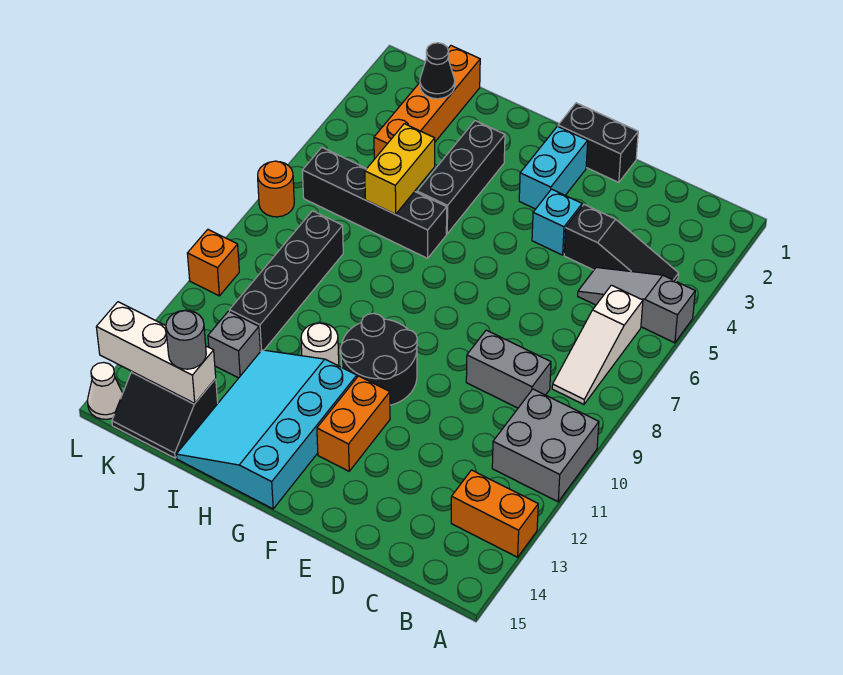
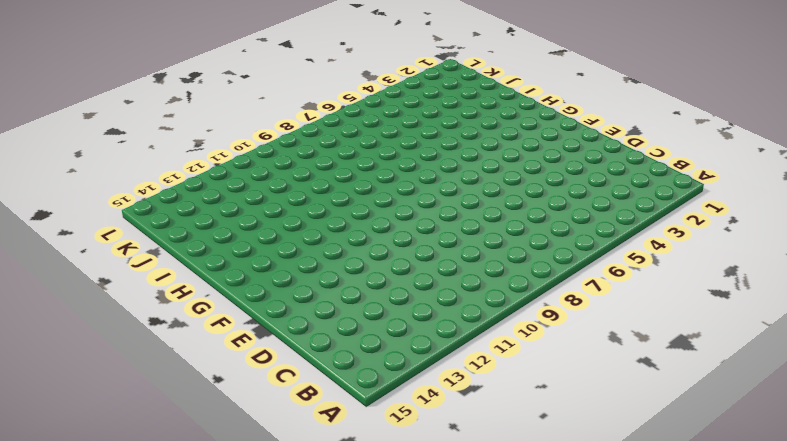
none -> grey slope A5:C5 level 1 top A
none -> grey brick A10:B11 level 1
none -> orange brick A13:B13 level 1

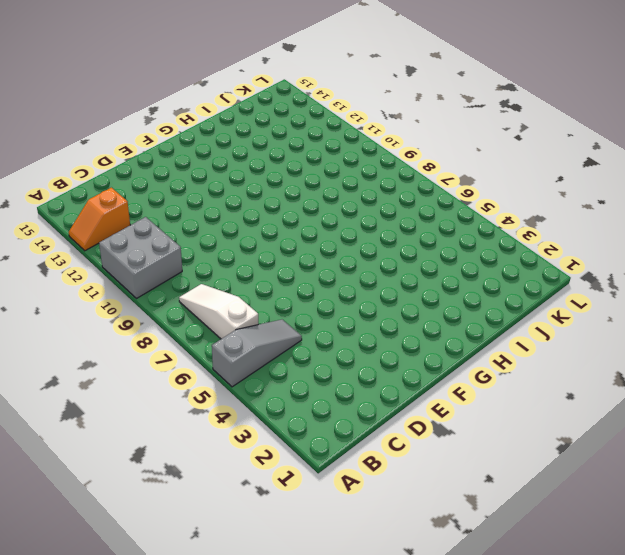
orange slope A13:B13 level 1 top B -> orange brick A13:B13 level 1
none -> black slope B4:D4 level 1 top D
none -> grey brick C9:D9 level 1
none -> black brick E1:F1 level 1

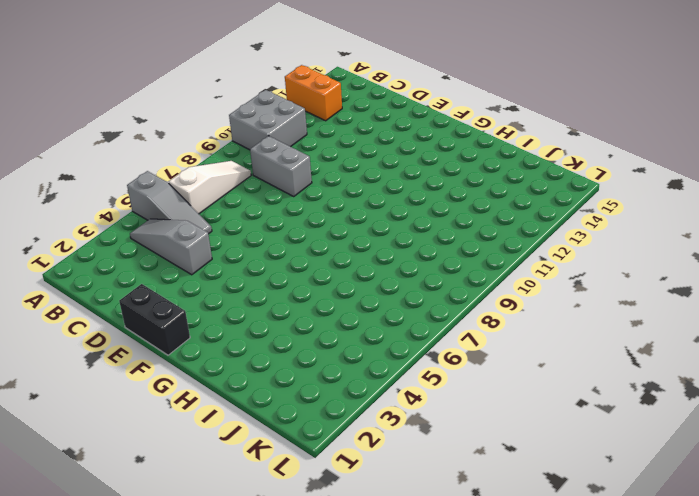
grey slope B4:D4 level 1 top D -> black slope B4:D4 level 1 top D
none -> cyan brick E4 level 1
none -> cyan brick F2:F3 level 1
none -> black round brick F10:G11 level 1

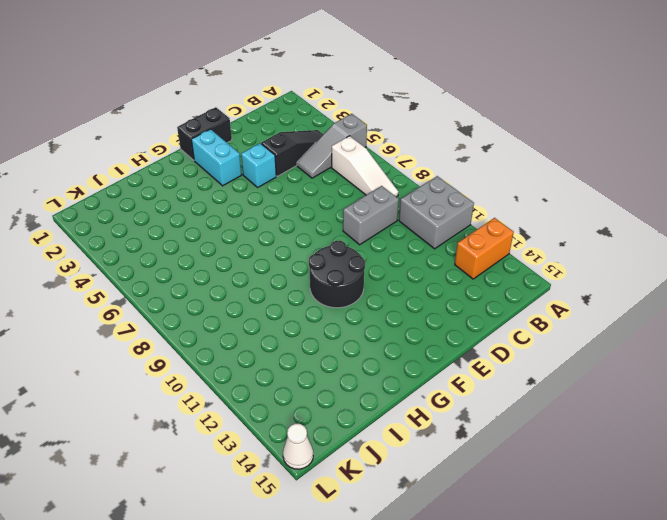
none -> orange brick F12:F13 level 1
none -> cyan slope G12:I15 level 1 top G
none -> black brick H3:H5 level 1

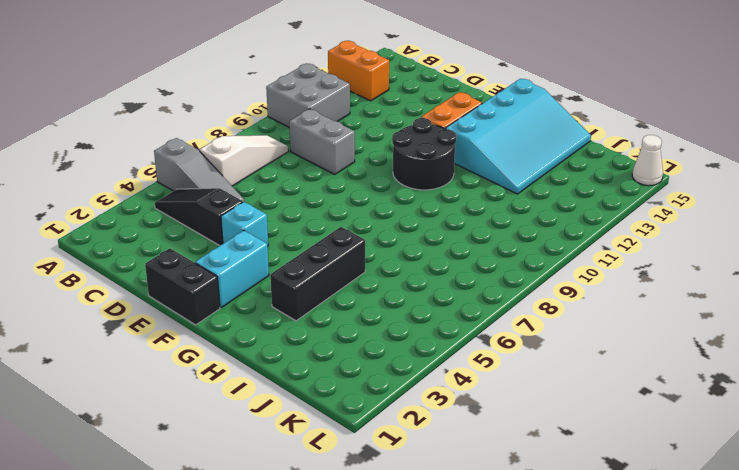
none -> black brick H6:K6 level 1
none -> white round brick H11 level 1
none -> orange brick J1:J4 level 1

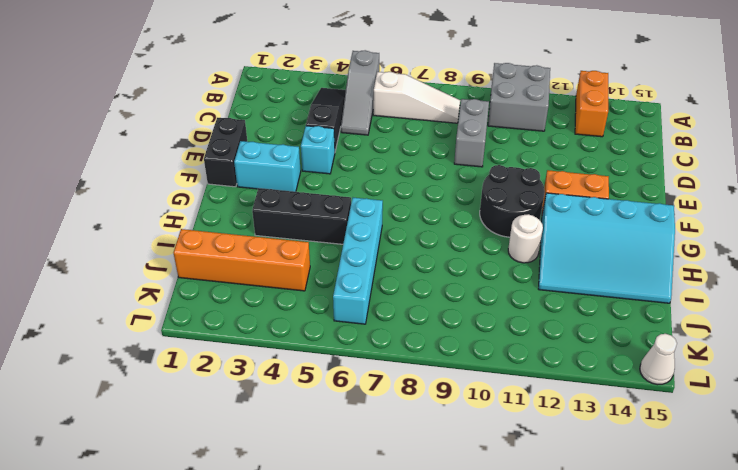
cyan brick H6:K6 level 1 -> black brick H6:K6 level 1
none -> black brick J8:J11 level 1
none -> grey brick J12 level 1
none -> black slope J14:K15 level 1 top 14

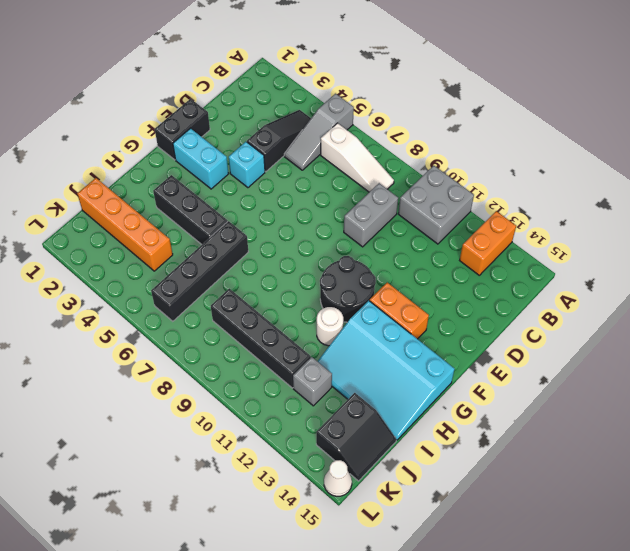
none -> orange round brick L7 level 1
none -> orange brick L10 level 1
none -> yellow brick I5:I6 level 2

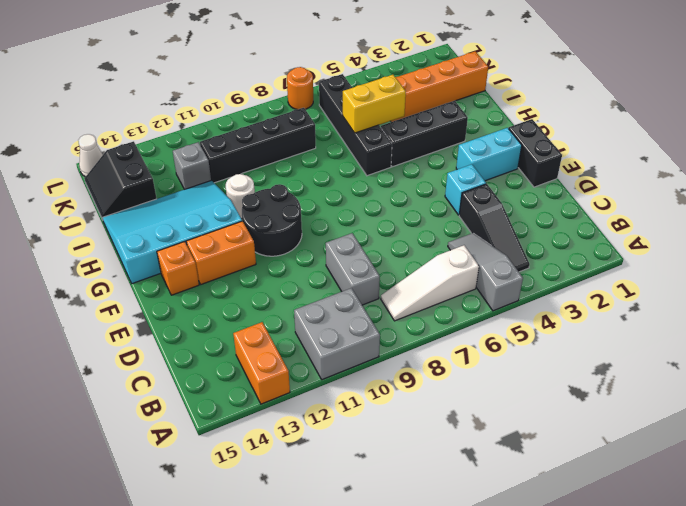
orange brick F14 level 1 -> orange brick L10 level 1
none -> black cone J2 level 2
none -> white brick J14:L14 level 2
none -> grey round brick J14 level 3

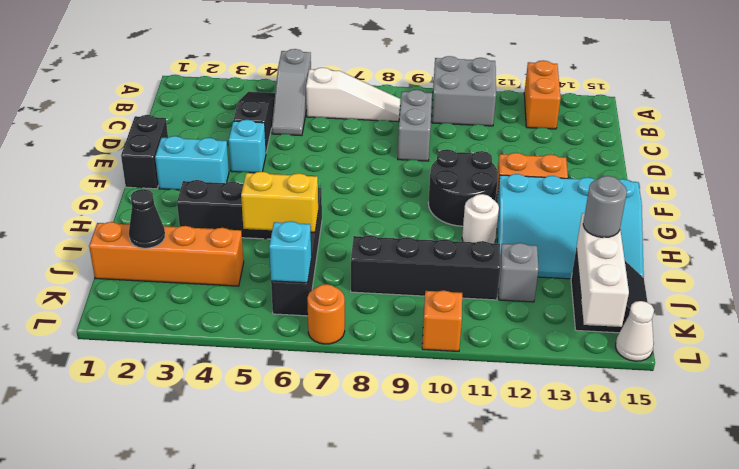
cyan brick K6 level 2 -> none

